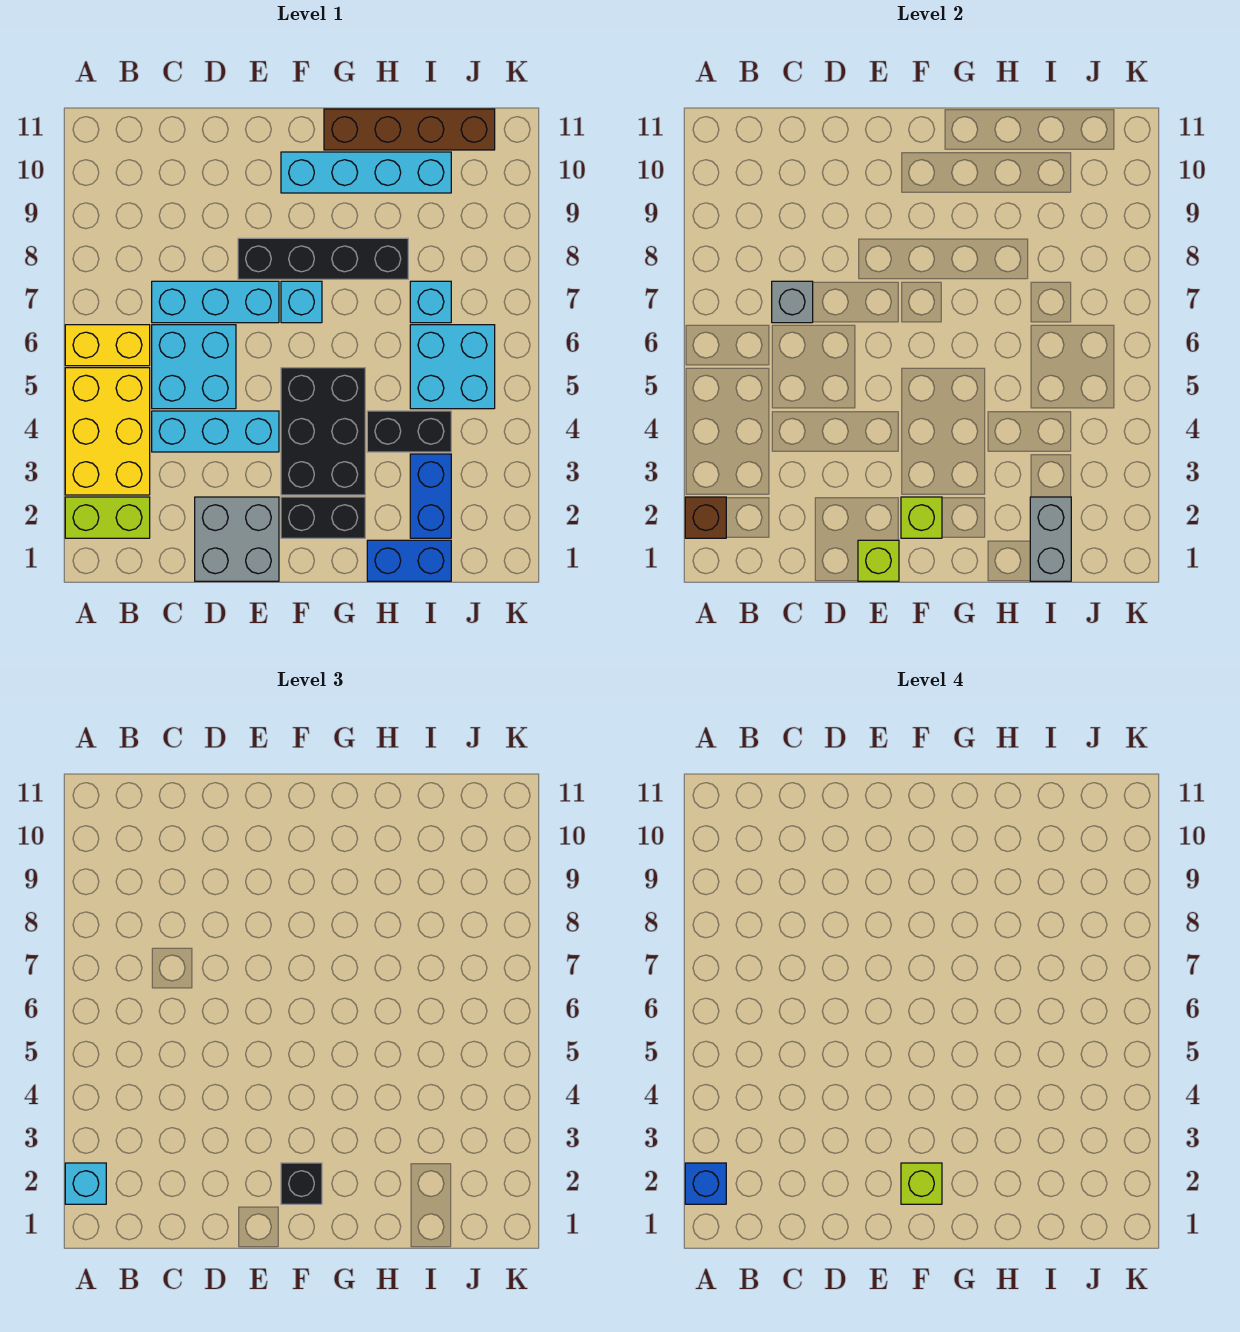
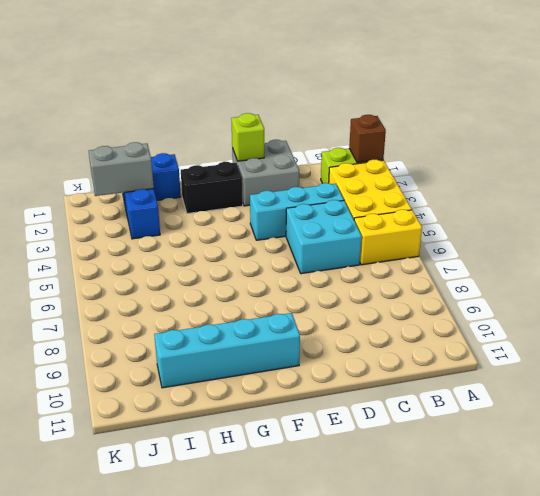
grey brick I2:J2 level 2 -> grey brick I1:I2 level 2
none -> cyan brick C7:E7 level 1
none -> black brick E8:H8 level 1
none -> black brick F3:G5 level 1

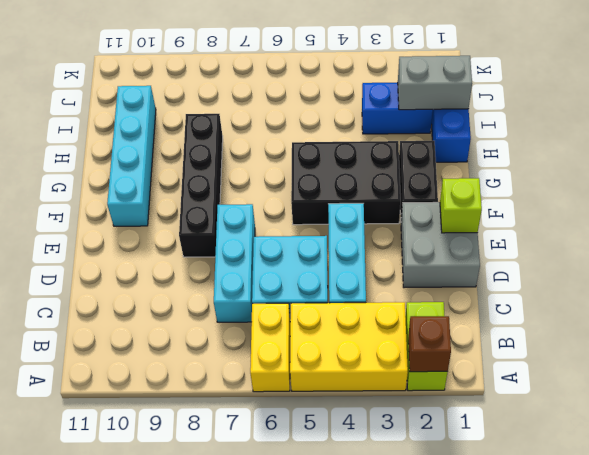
none -> cyan brick F7 level 1
none -> brown brick G11:J11 level 1
none -> black brick H4:I4 level 1

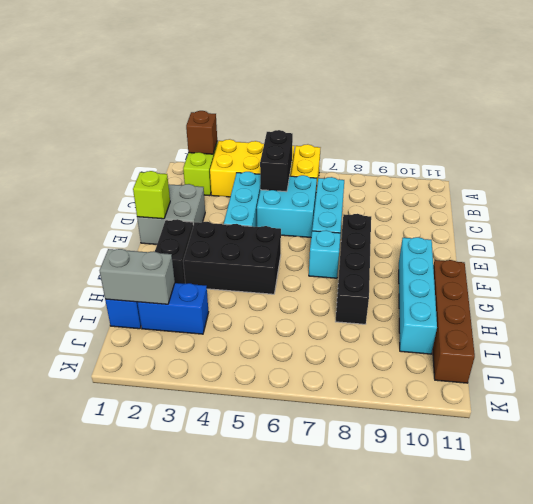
black brick B5:C5 level 2 -> black brick H4:I4 level 1
none -> cyan brick I5:J6 level 1
none -> cyan brick I7 level 1
none -> grey brick C7 level 2

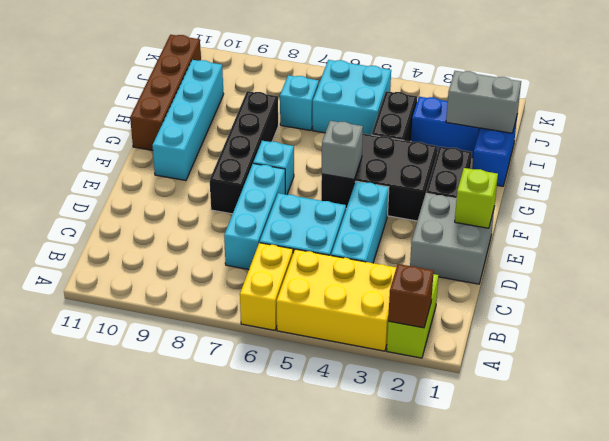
grey brick F5 level 2 -> grey brick C7 level 2
none -> lime brick F2 level 2
none -> cyan brick A2 level 3
none -> black brick F2 level 3

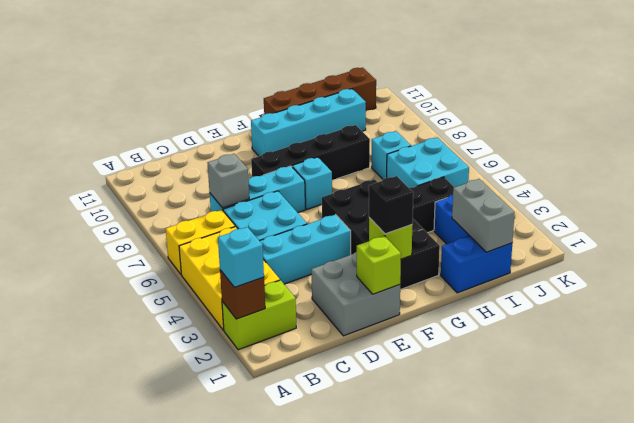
none -> blue brick A2 level 4
none -> lime brick F2 level 4

